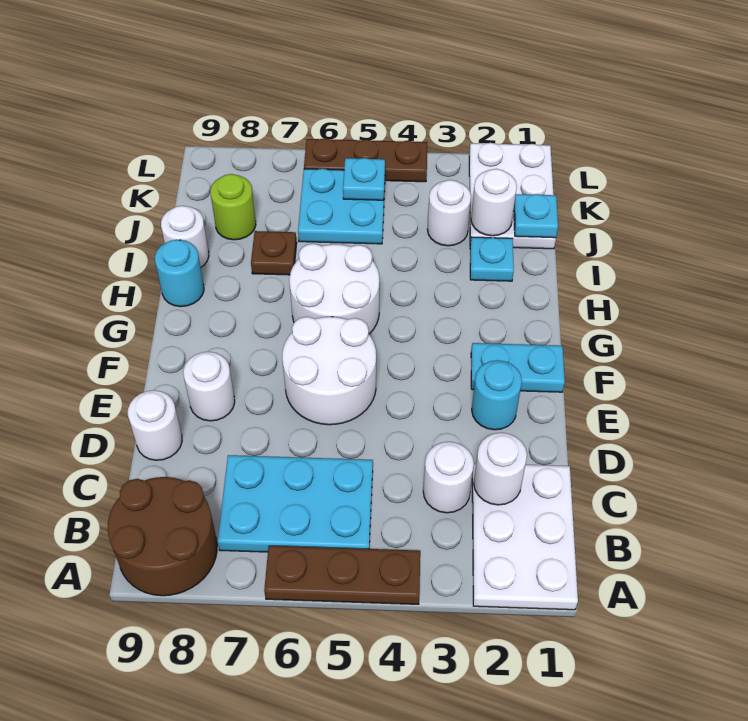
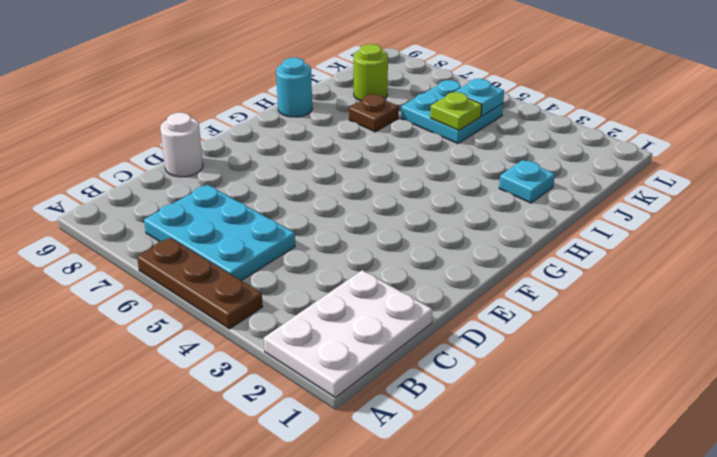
lime plate J5 level 2 -> none
none -> brown round brick A8:B9 level 1
none -> white round brick C3 level 1
none -> cyan round brick E2 level 1

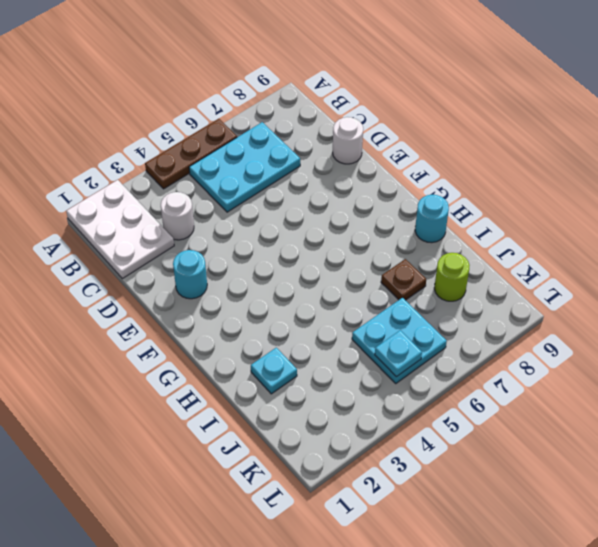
none -> brown round brick A8:B9 level 1
none -> white round brick E5:F6 level 1
none -> white round brick E8 level 1

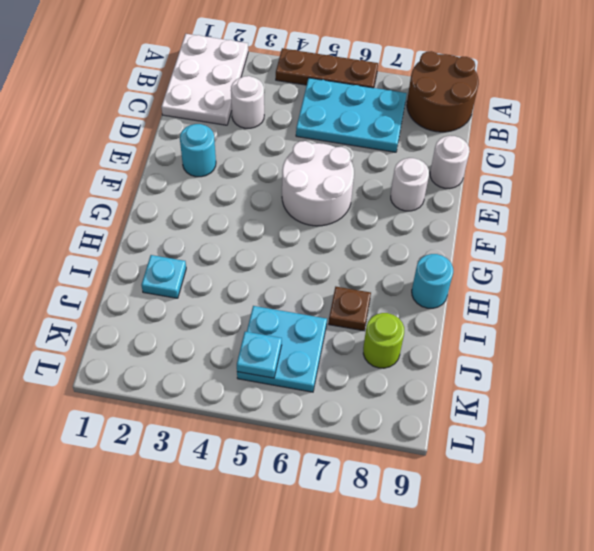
none -> cyan plate F1:F2 level 1
none -> white round brick G5:H6 level 1
none -> white round brick I9 level 1

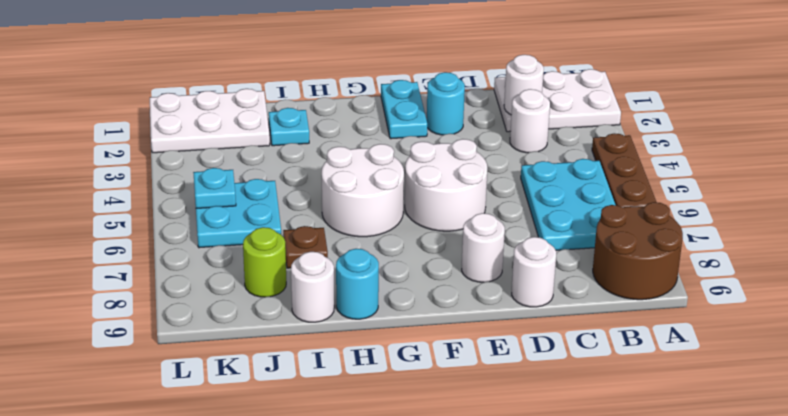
none -> white round brick J3 level 1
none -> brown plate L4:L6 level 1
none -> cyan plate J1 level 2

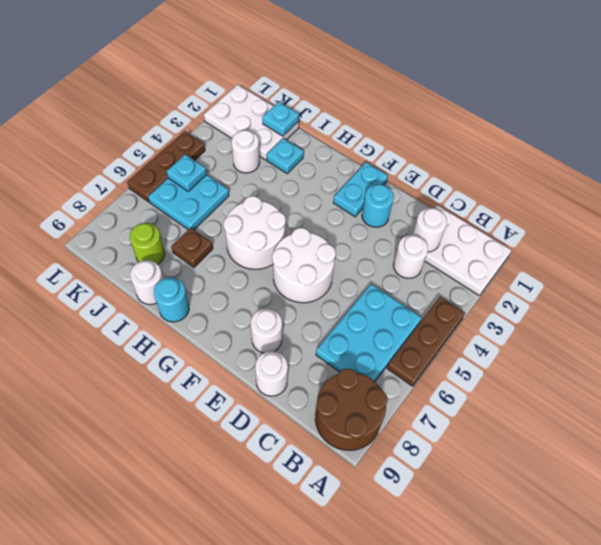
none -> white round brick J2 level 2

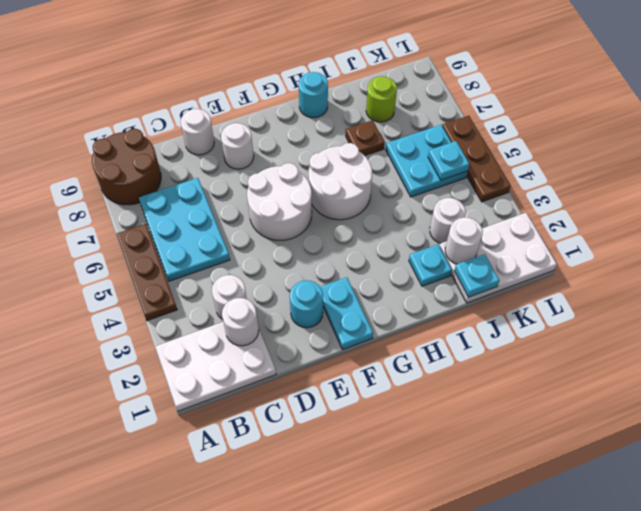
none -> white round brick I9 level 1

